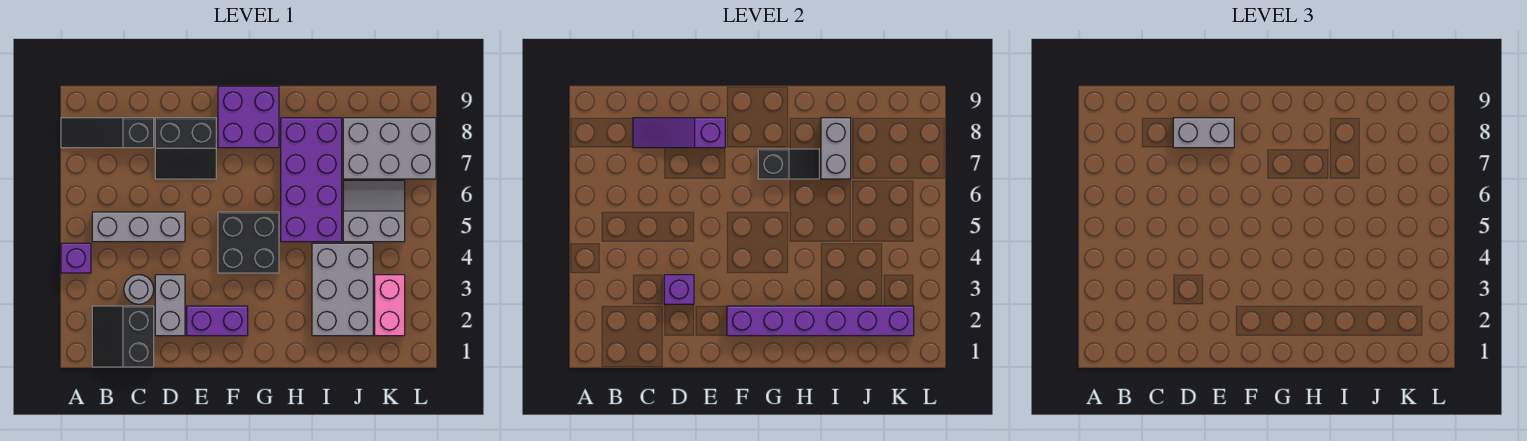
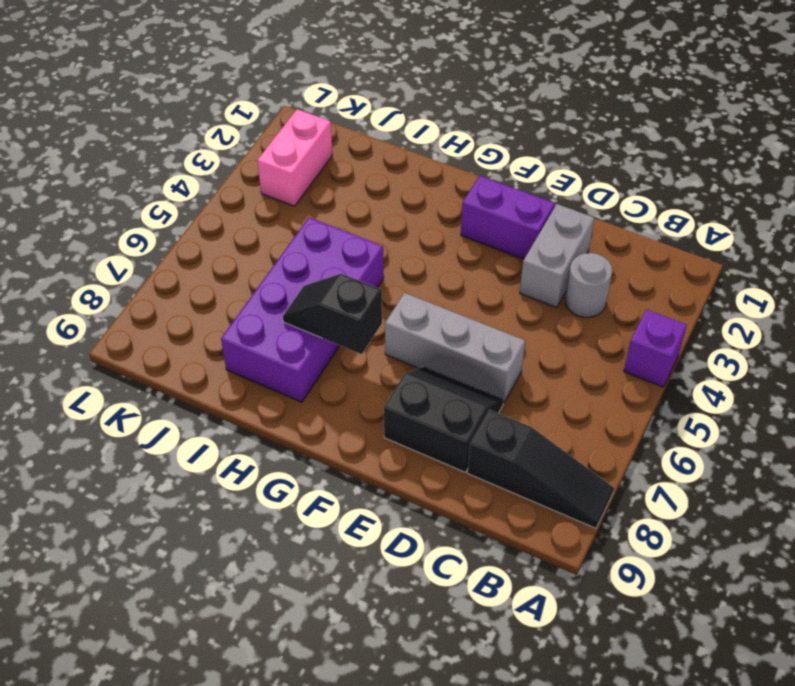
grey brick D6:F6 level 1 -> grey brick B5:D5 level 1
none -> black slope B1:C2 level 1 top C
none -> black brick F4:G5 level 1
none -> purple brick F8:G9 level 1

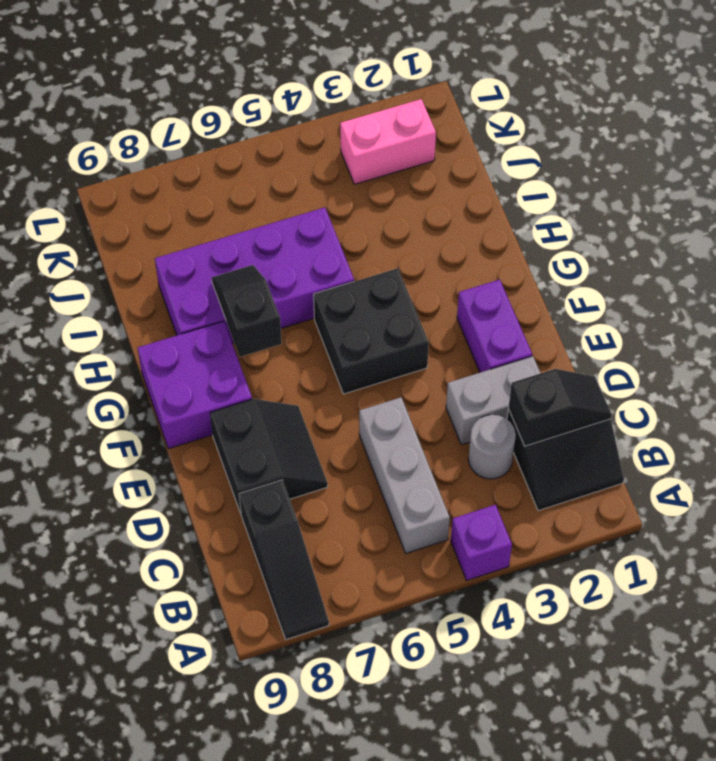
black slope C1:C2 level 2 top 2 -> none
none -> grey brick I2:J4 level 1
none -> grey slope J5:K6 level 1 top 5
none -> grey brick J7:L8 level 1

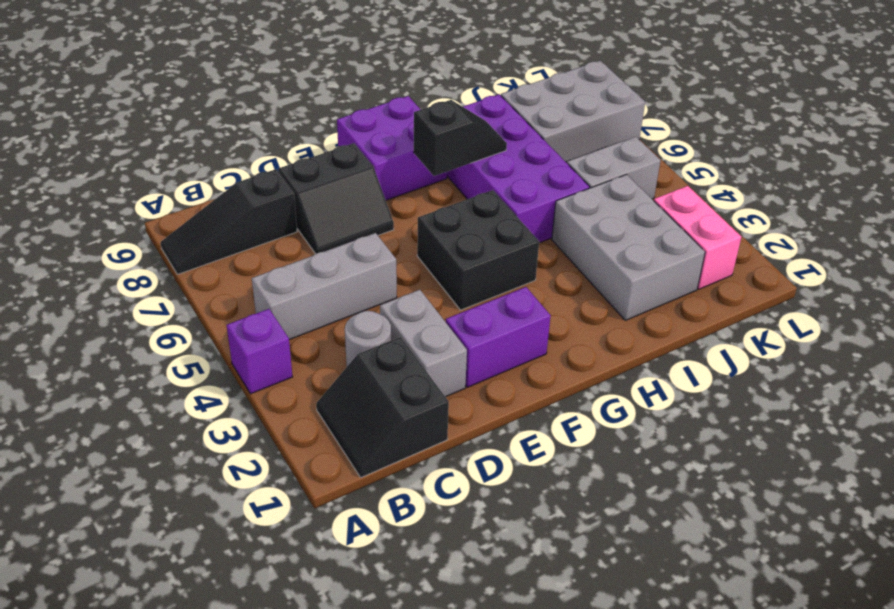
none -> purple slope C8:E8 level 2 top E
none -> purple brick D3 level 2
none -> purple brick F2:K2 level 2

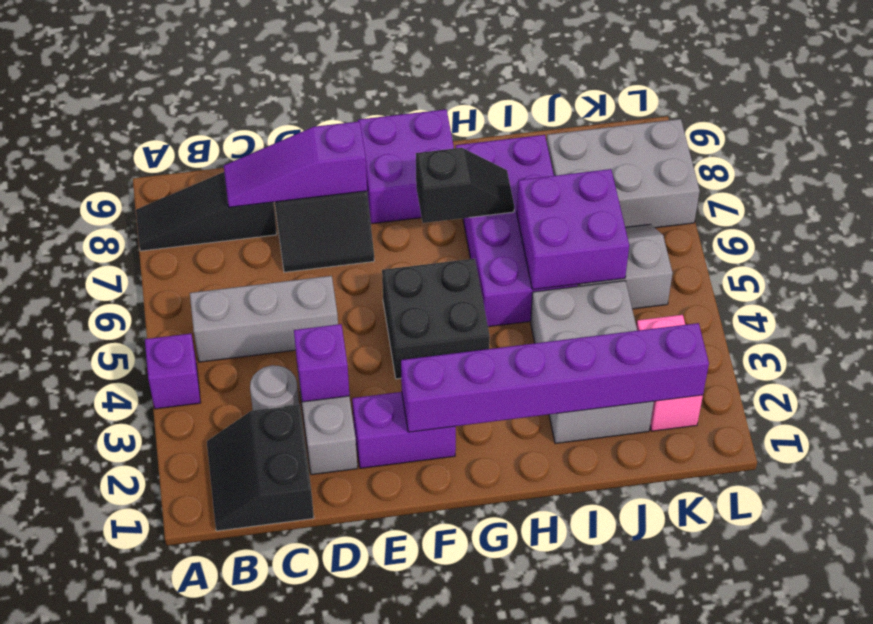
purple brick I5:J6 level 2 -> none
none -> grey brick I7:I8 level 2
none -> grey brick D8:E8 level 3

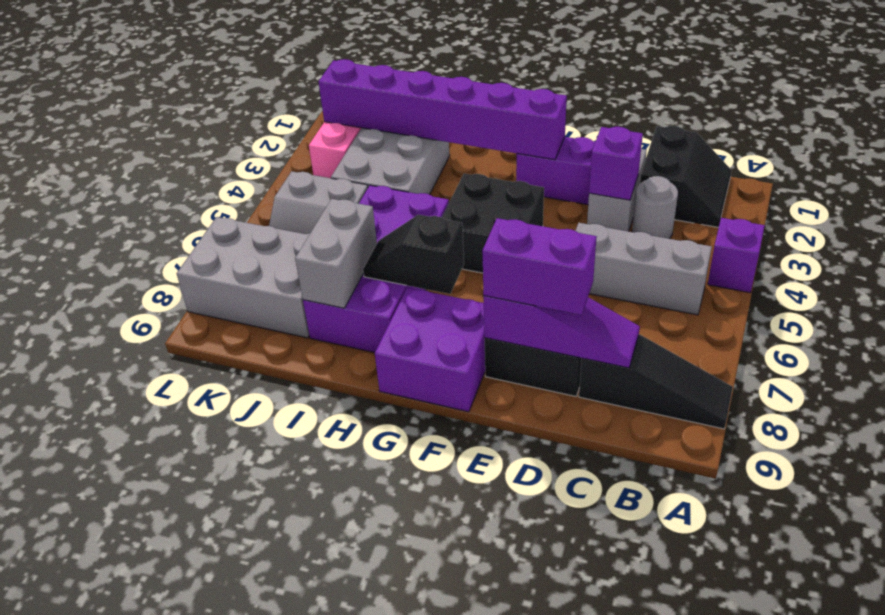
purple brick D8:E8 level 3 -> grey brick D8:E8 level 3

